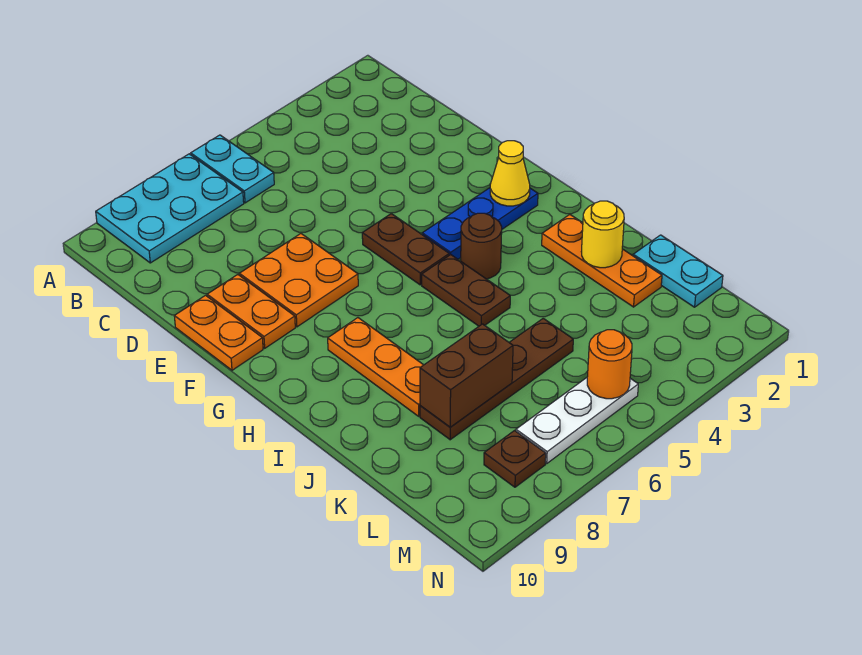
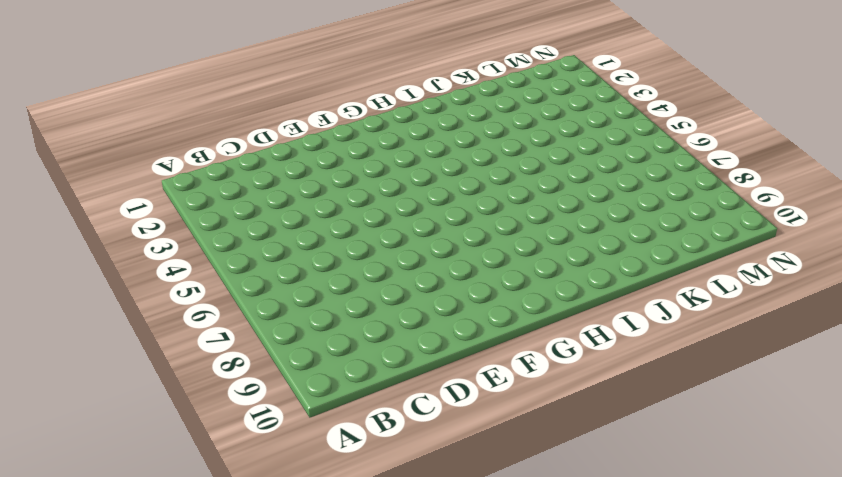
none -> cyan plate A6:B6 level 1
none -> cyan plate A7:B9 level 1
none -> orange plate E7:F8 level 1

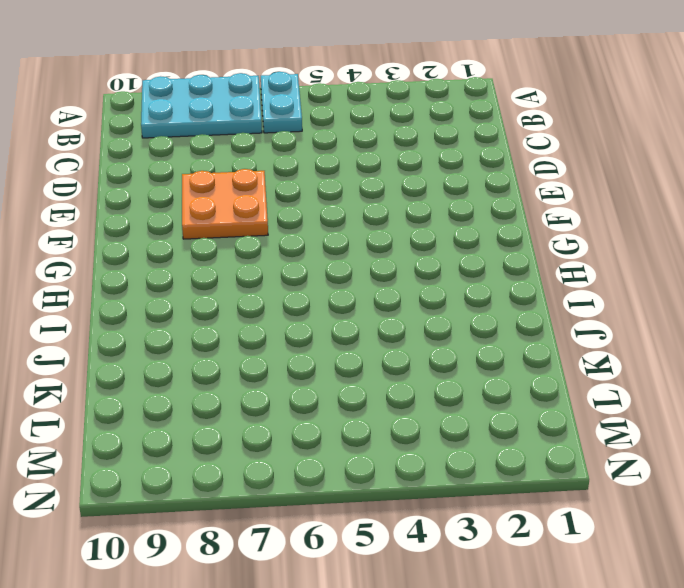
none -> orange plate E9:F9 level 1
none -> orange plate E10:F10 level 1
none -> brown plate F5:G5 level 1

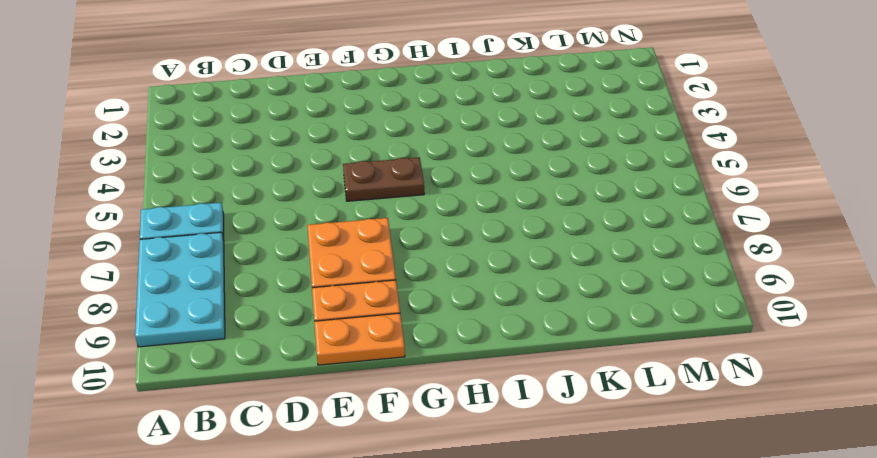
none -> blue plate G2:G4 level 1
none -> brown round brick H4 level 1
none -> brown plate H5:I5 level 1

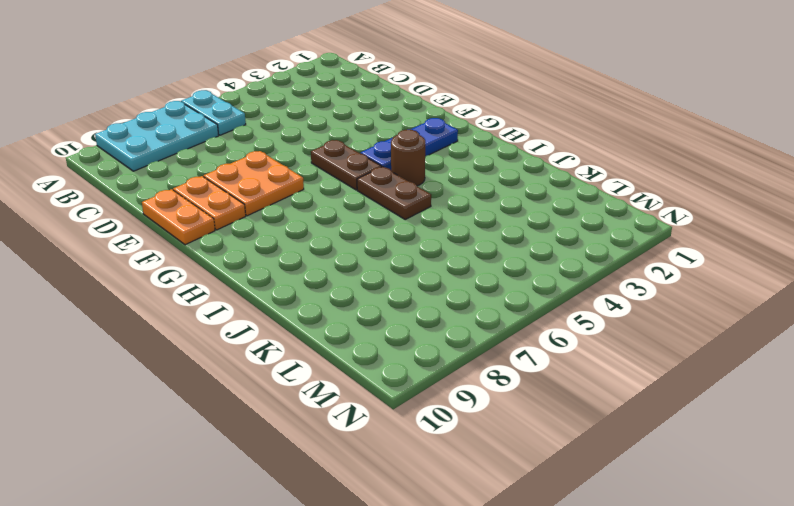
none -> orange plate H8:J8 level 1
none -> orange plate I2:K2 level 1
none -> cyan plate K1:L1 level 1

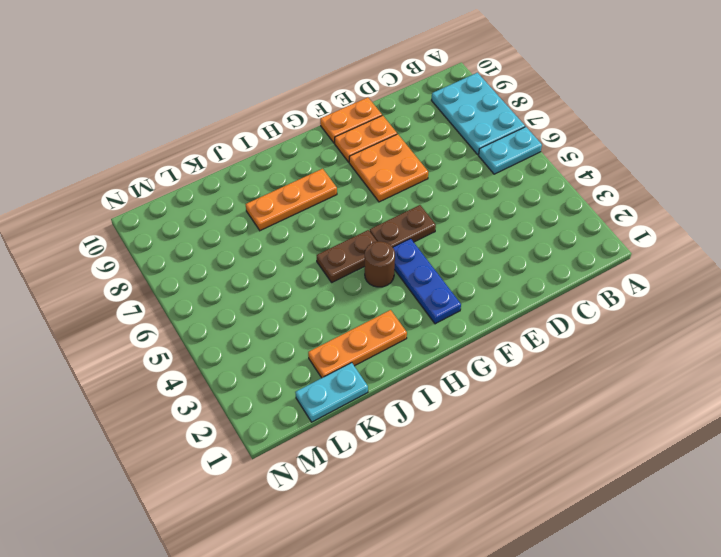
none -> brown plate K5:K8 level 1
none -> white plate M5:M7 level 1
none -> brown plate M8 level 1

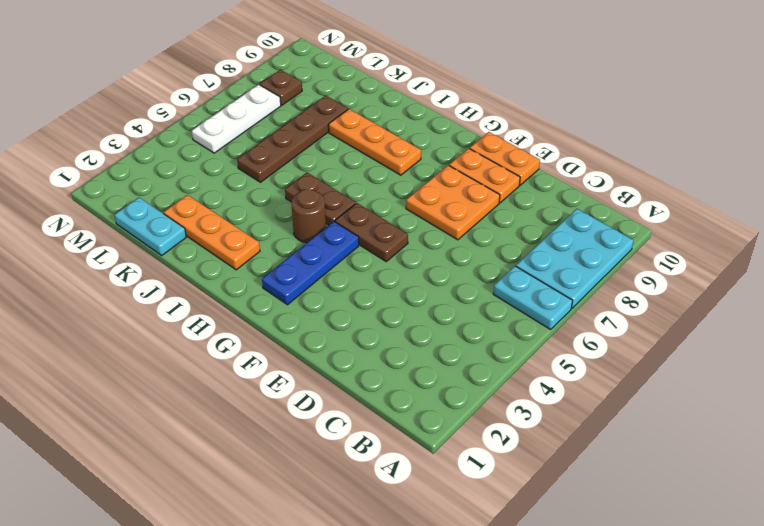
none -> yellow cone G2 level 2
none -> yellow round brick J2 level 2
none -> brown brick K7:K8 level 2

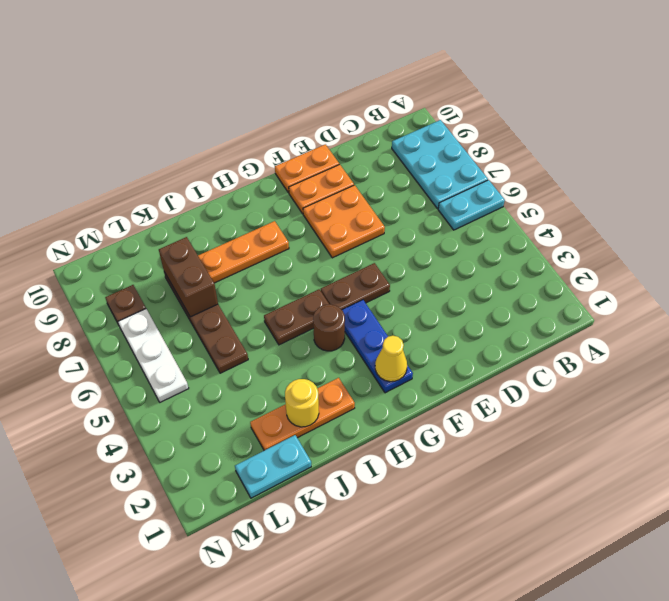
none -> orange round brick M5 level 2

